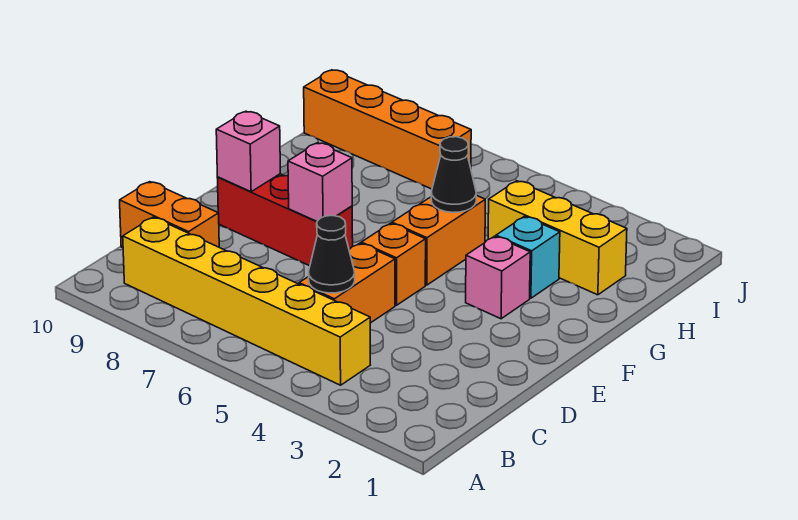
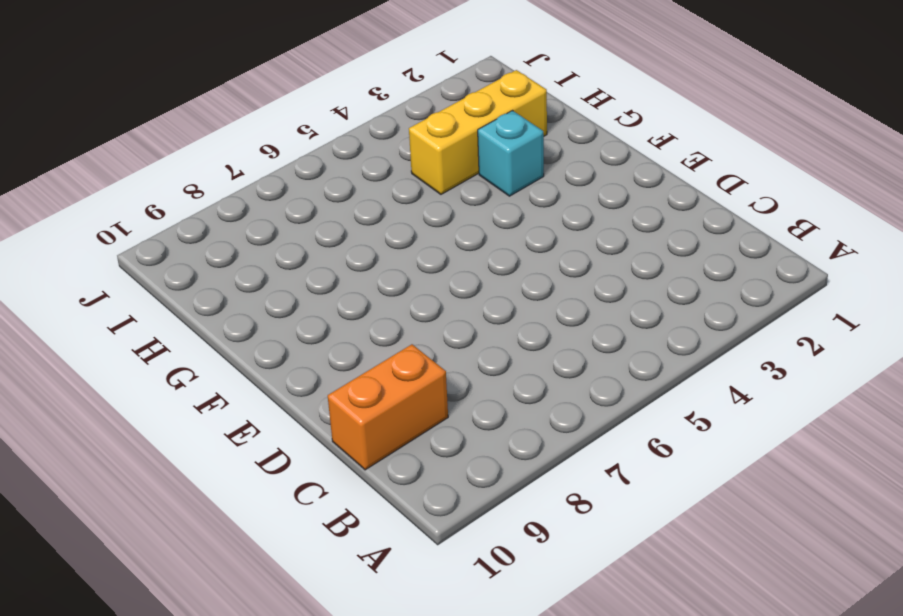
none -> yellow brick B4:B9 level 1
none -> orange brick C5:D5 level 1
none -> orange brick E5 level 1

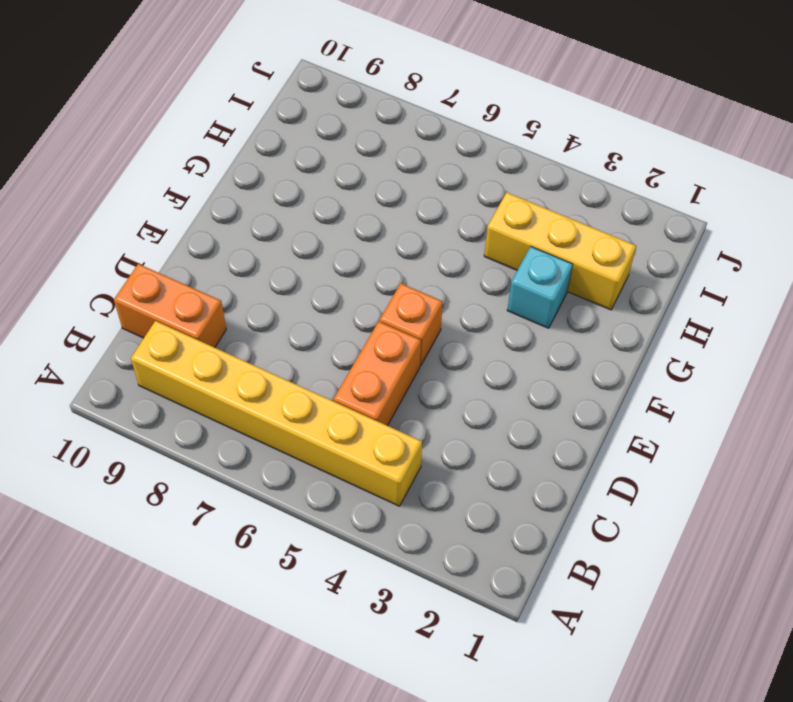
none -> red brick E7:E9 level 1
none -> pink brick F3 level 1
none -> orange brick F5:G5 level 1

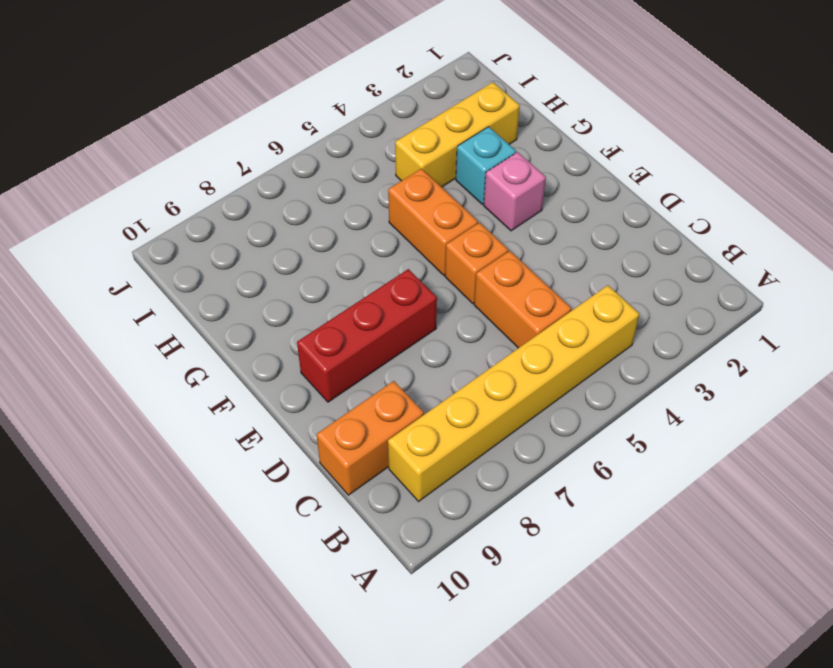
none -> orange brick I7:I10 level 1
none -> black cone C5 level 2
none -> pink brick E7 level 2

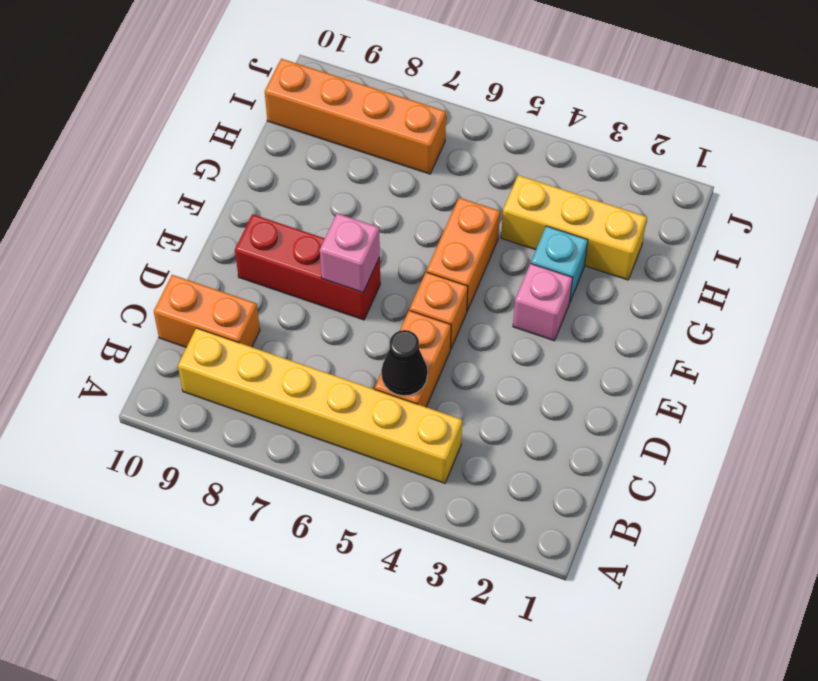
none -> pink brick E9 level 2
none -> black cone G5 level 2

